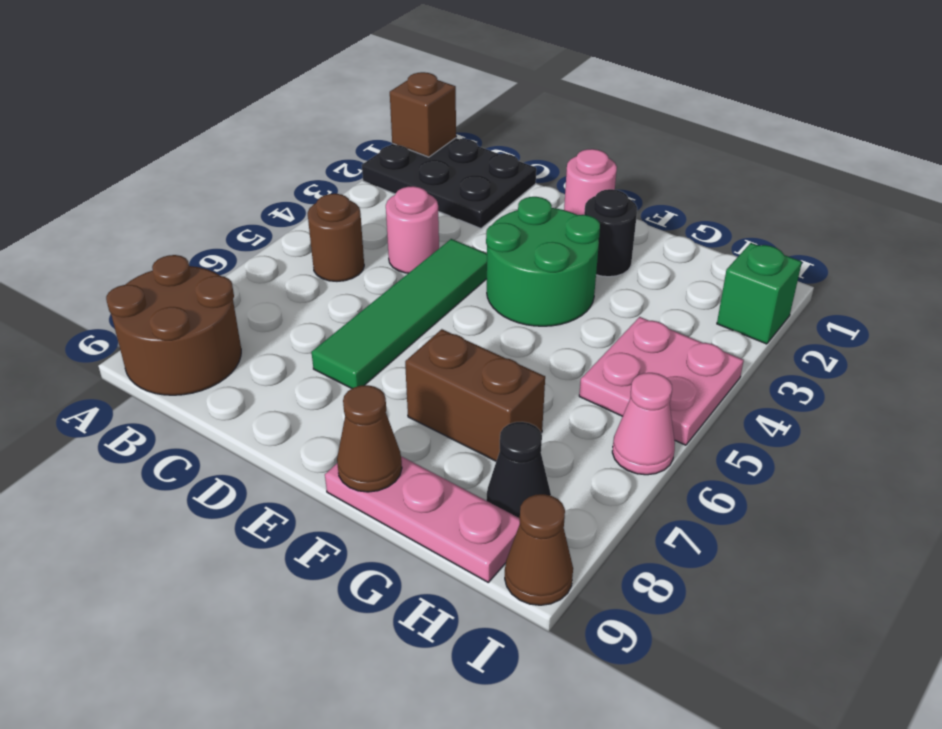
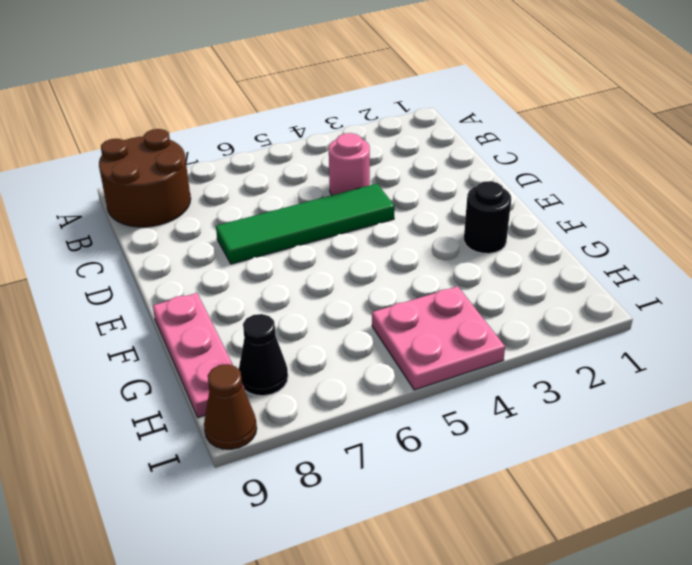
none -> black plate A1:C2 level 1
none -> brown round brick B5 level 1
none -> pink round brick E1 level 1

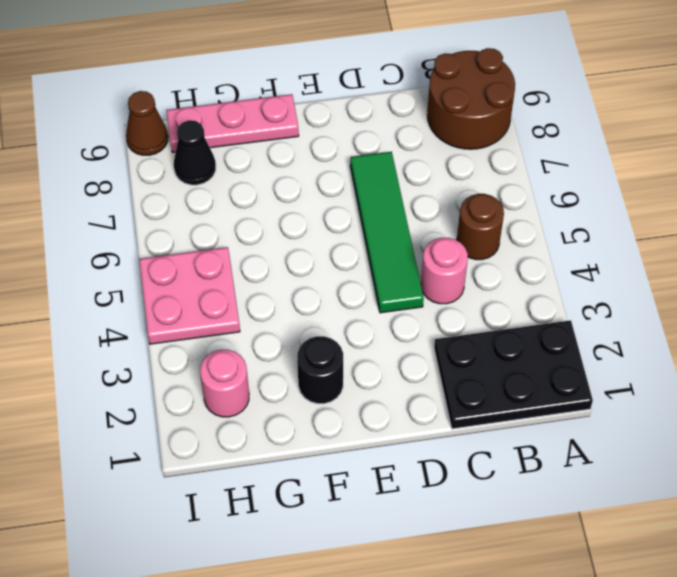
pink round brick H2 level 1 -> pink round brick E1 level 1
none -> green round brick E3:F4 level 1
none -> brown brick F7:G7 level 1
none -> green brick I2 level 1

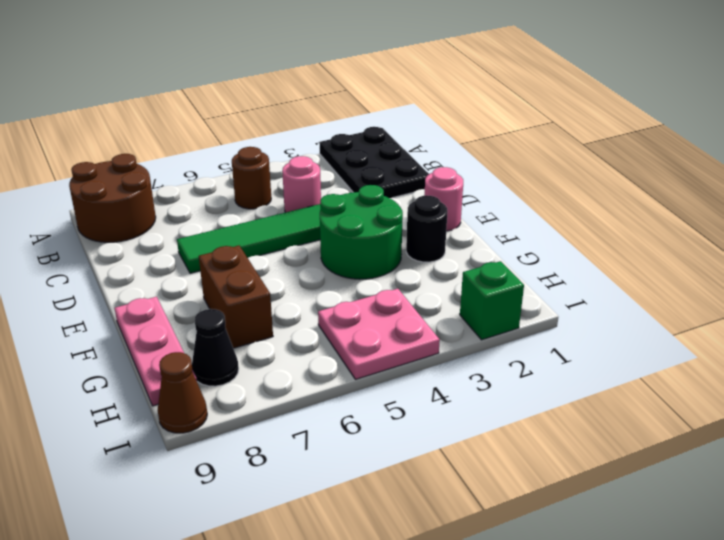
none -> pink cone I6 level 1
none -> brown brick A1 level 2
none -> brown cone F9 level 2

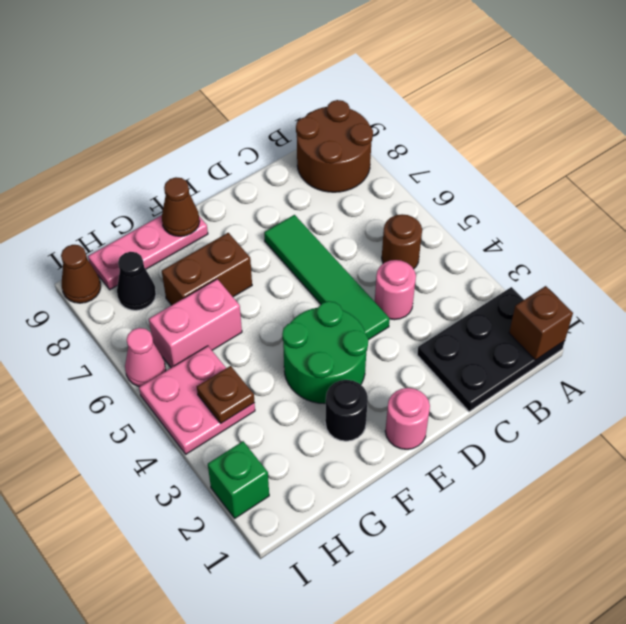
pink brick G6:H6 level 1 -> none
brown plate H4 level 2 -> none

